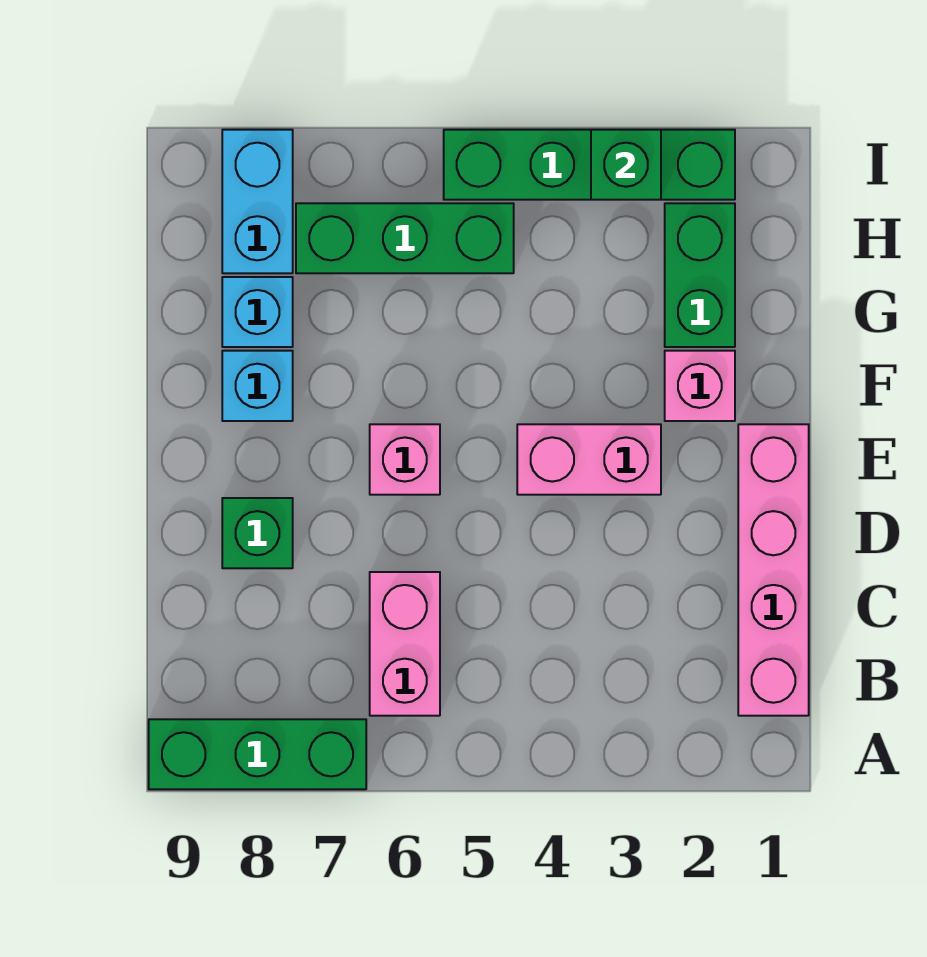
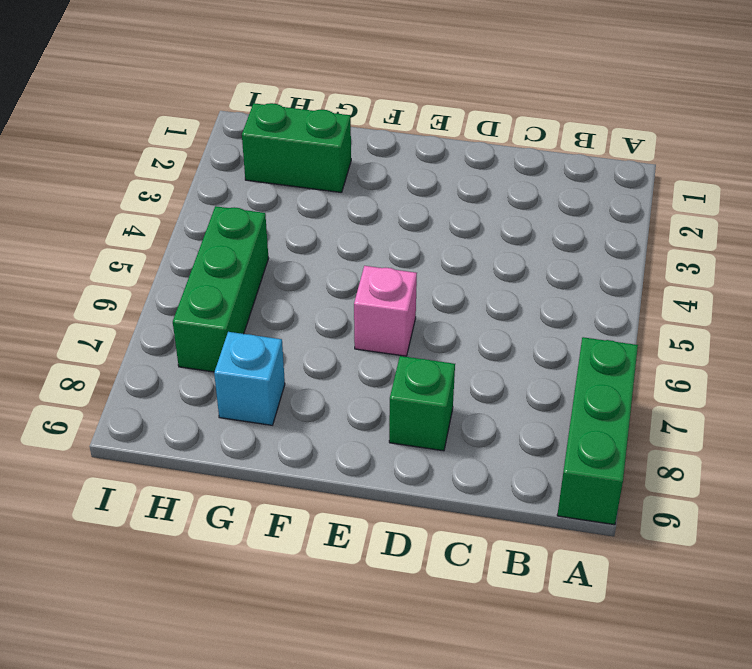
none -> pink brick B1:E1 level 1
none -> pink brick B6:C6 level 1
none -> pink brick E3:E4 level 1

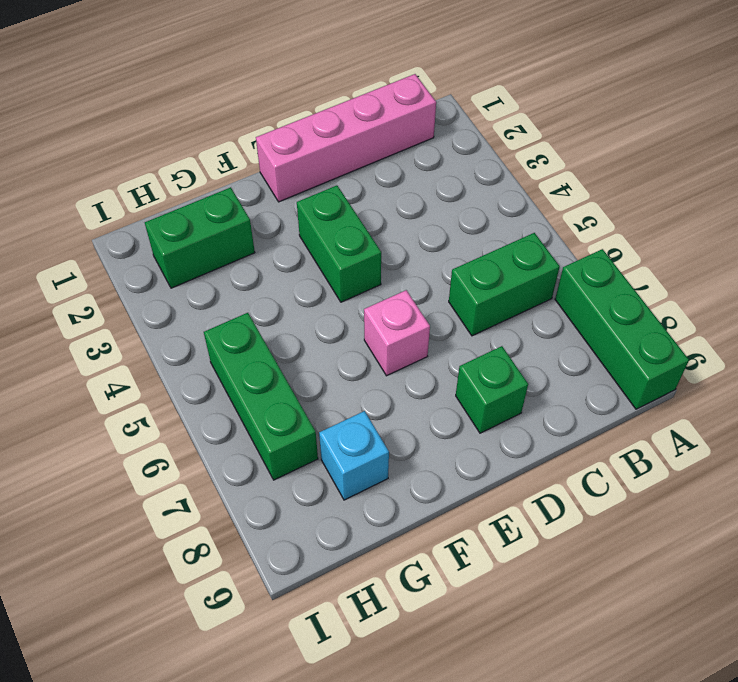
green brick B6:C6 level 1 -> pink brick B6:C6 level 1
green brick E3:E4 level 1 -> pink brick E3:E4 level 1
none -> pink brick F2 level 1
none -> cyan brick F8 level 1
none -> cyan brick H8:I8 level 1

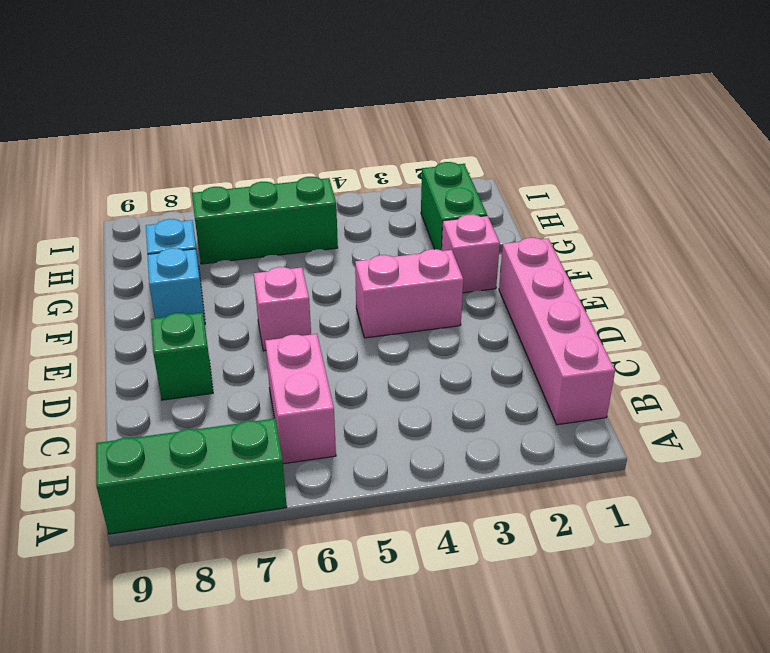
none -> cyan brick H8:I8 level 1
none -> green brick I2:I5 level 1
none -> green brick I3 level 2

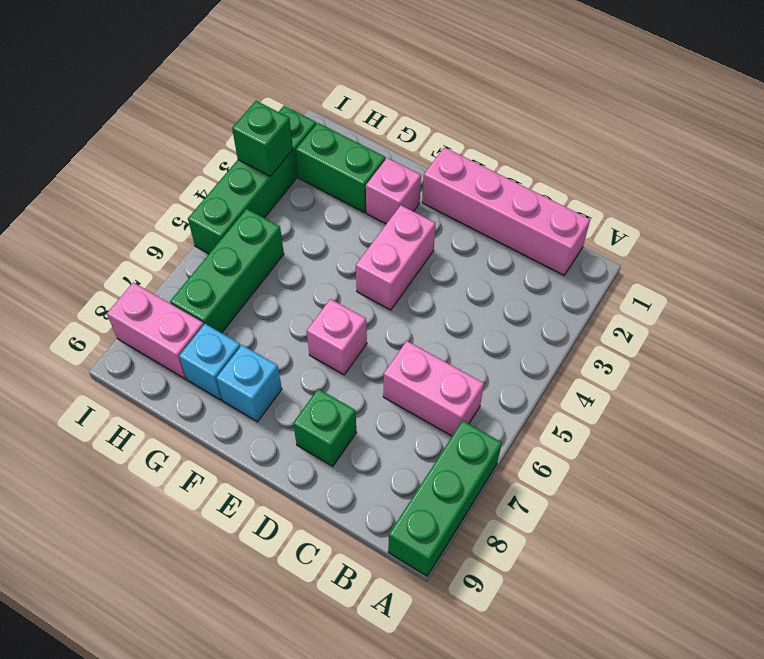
pink brick H8:I8 level 1 -> cyan brick H8:I8 level 1

